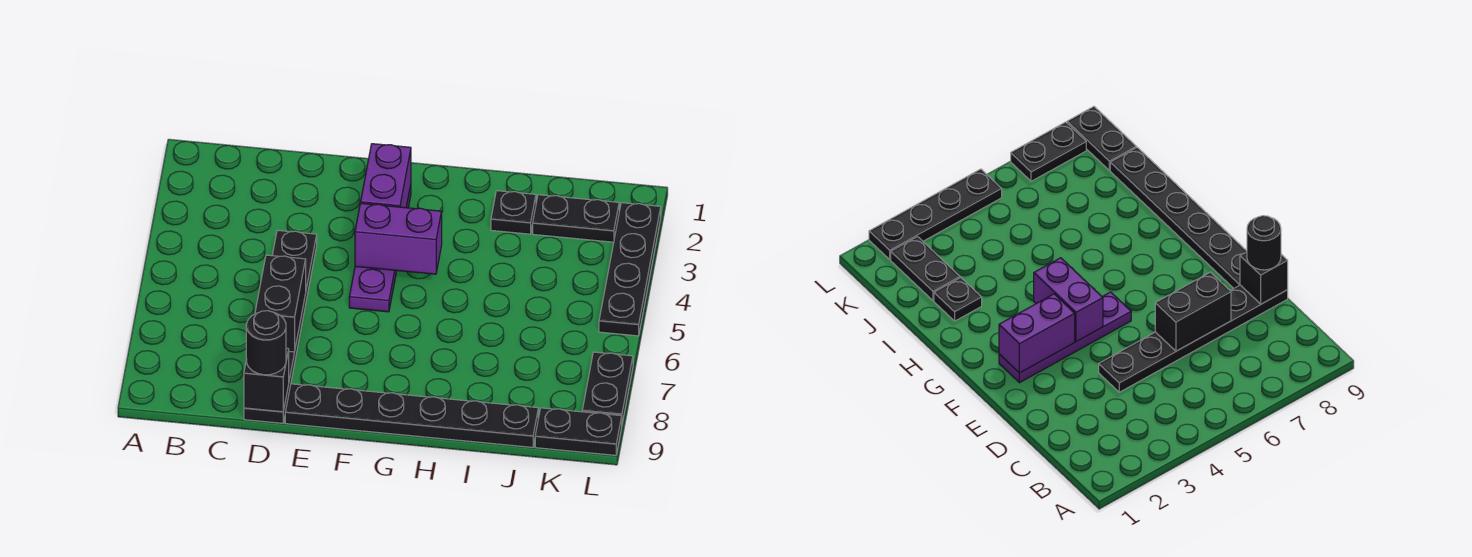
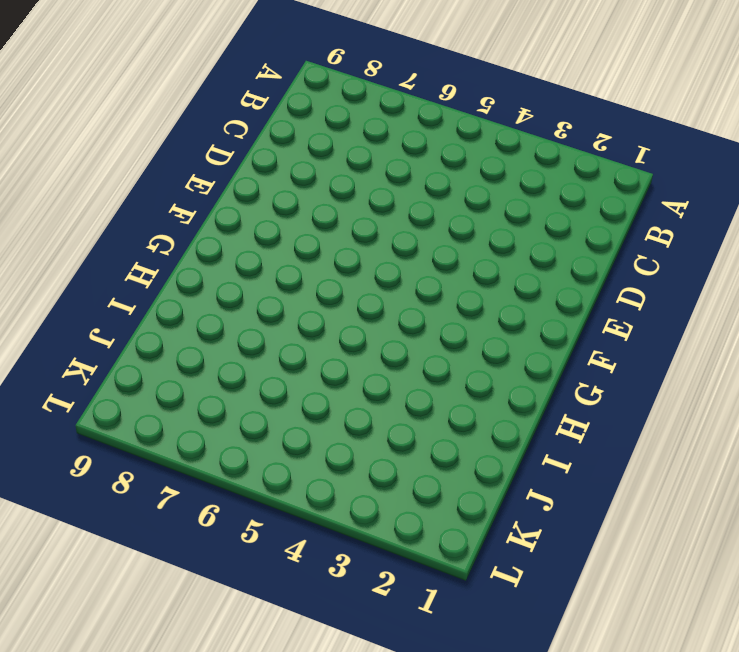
none -> black plate D4:D9 level 1
none -> black plate E9:J9 level 1
none -> purple plate F2:F5 level 1

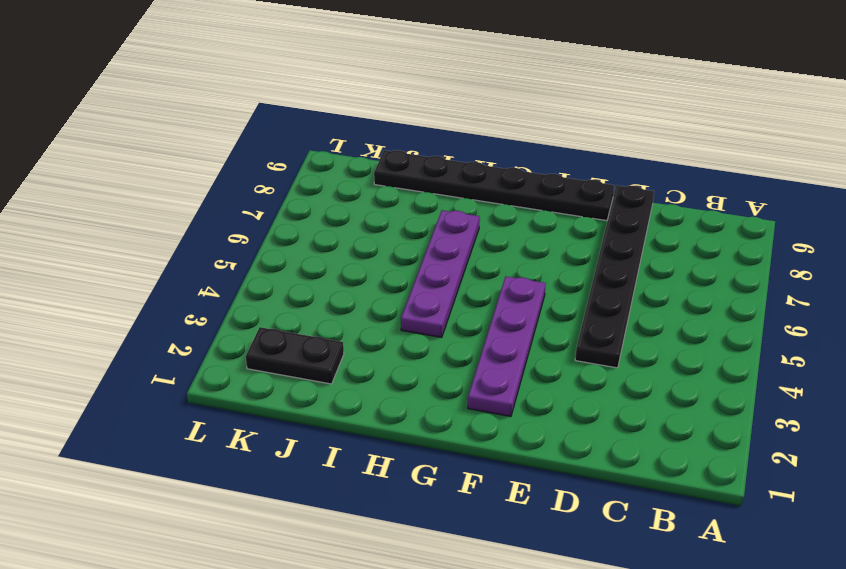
purple plate H4:H7 level 1 -> none
none -> black plate I2 level 1
none -> black plate K9:L9 level 1
none -> black plate L2:L5 level 1

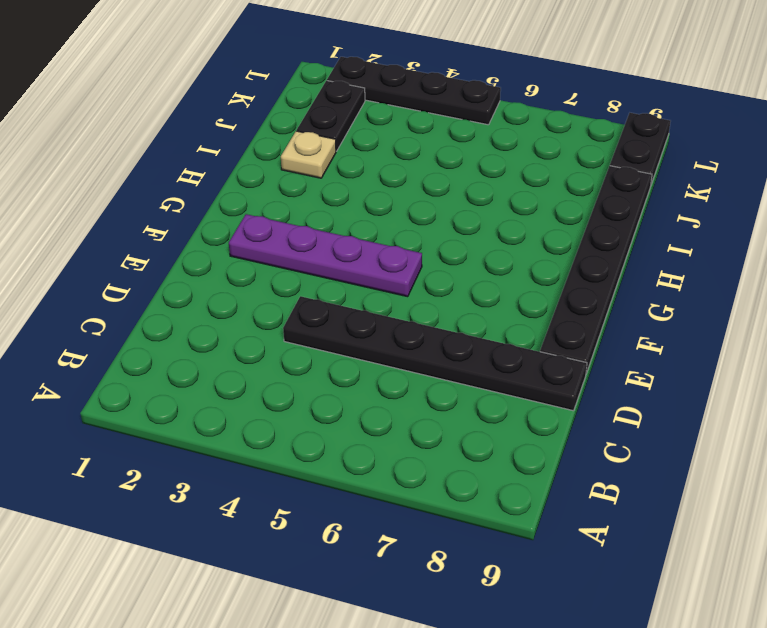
tan plate I2 level 1 -> black plate I2 level 1
none -> black plate L7:L8 level 1
none -> black brick D6:D7 level 2
none -> black brick D9 level 2

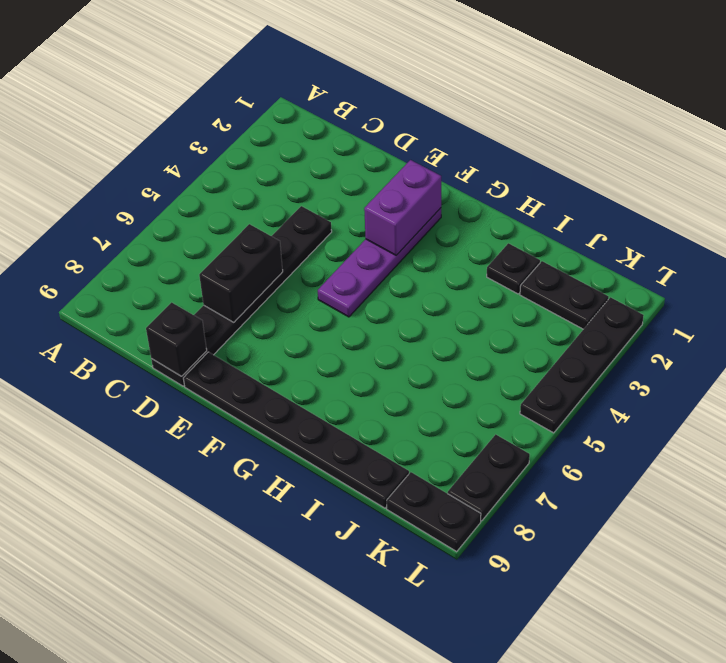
none -> purple brick F4:G4 level 2
none -> black round brick D9 level 3

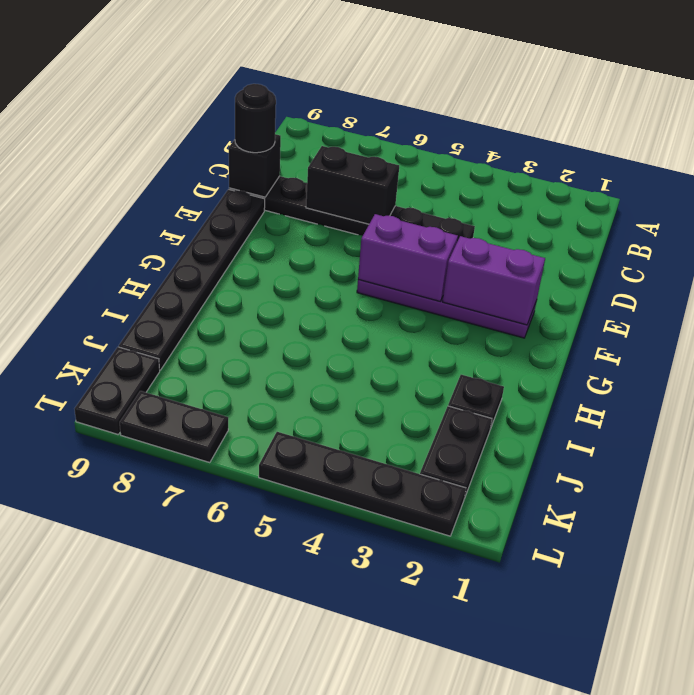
purple brick F4:F5 level 2 -> purple brick F4:G4 level 2

